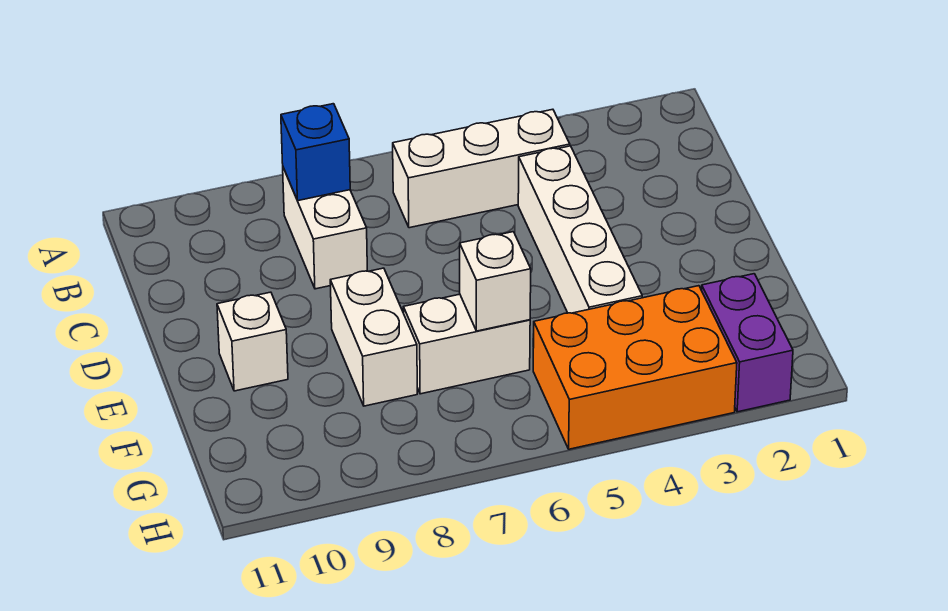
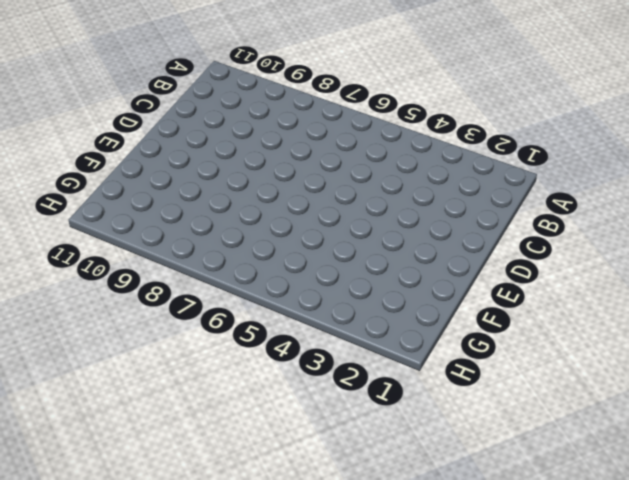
none -> white brick B4:B6 level 1
none -> white brick B8:C8 level 1

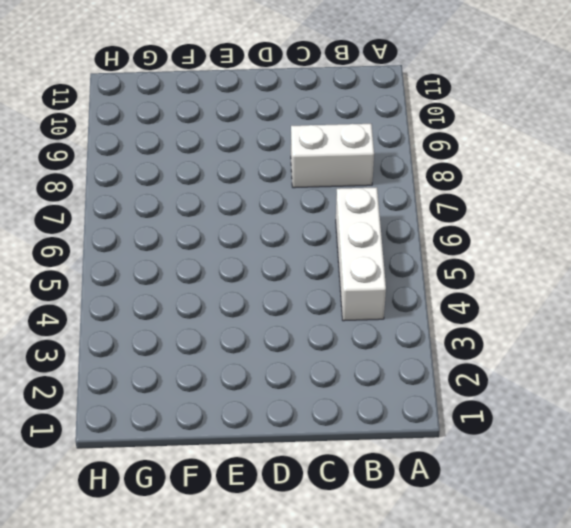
none -> white brick C4:F4 level 1
none -> white brick E8:F8 level 1

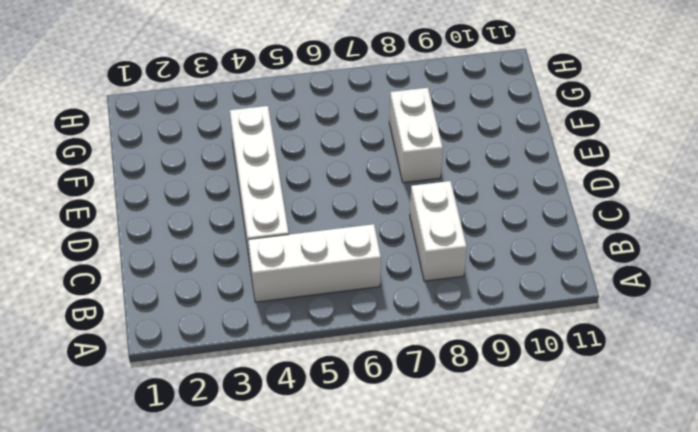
none -> white brick E10 level 1
none -> white brick F6:F7 level 1

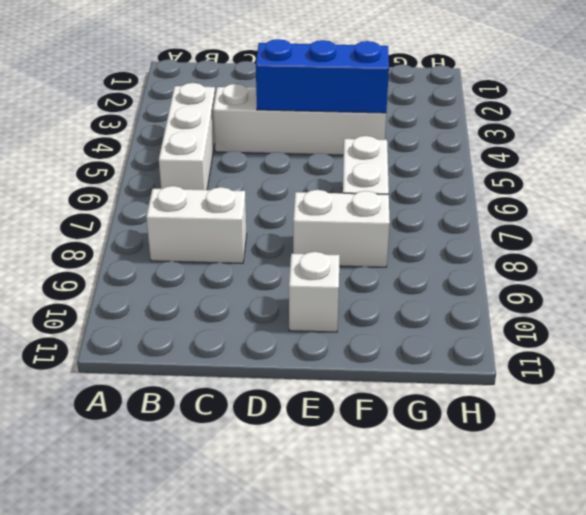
blue brick D4:F4 level 2 -> none
none -> purple brick G2:H2 level 1
none -> orange brick G3:H5 level 1

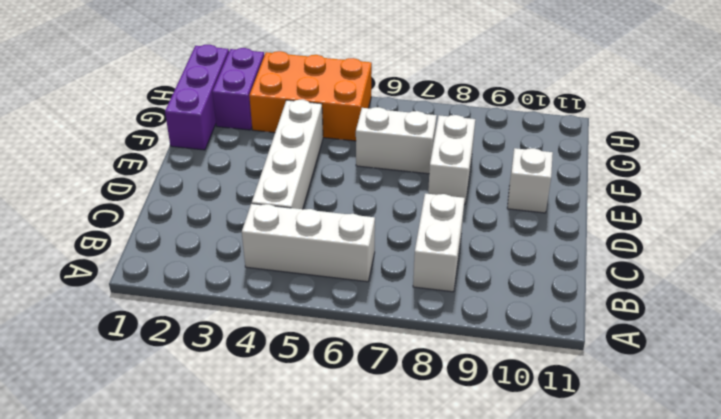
purple brick F1:H1 level 1 -> none
none -> blue brick B8 level 2
none -> white brick F6 level 2

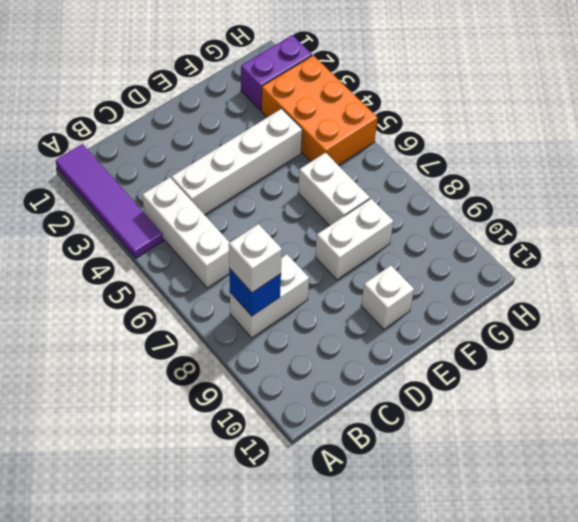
purple tile A1:A4 level 1 -> none
white brick B8 level 3 -> white brick F6 level 2

